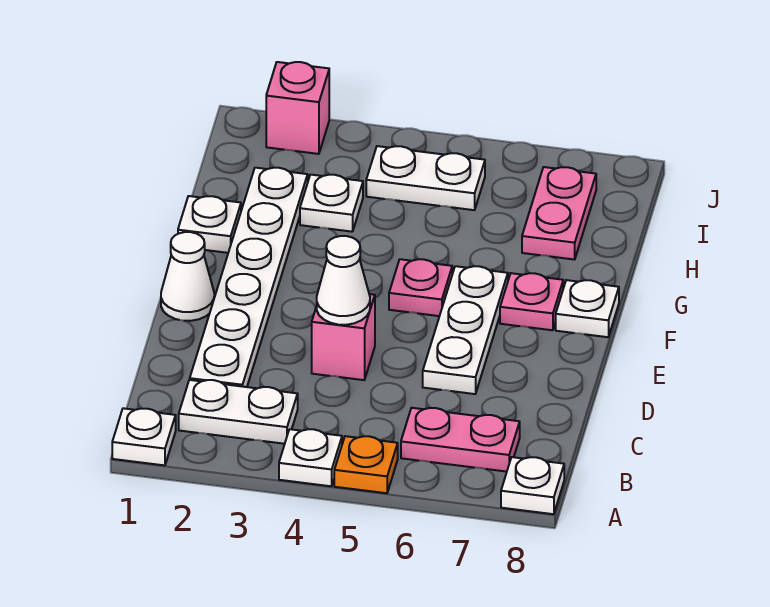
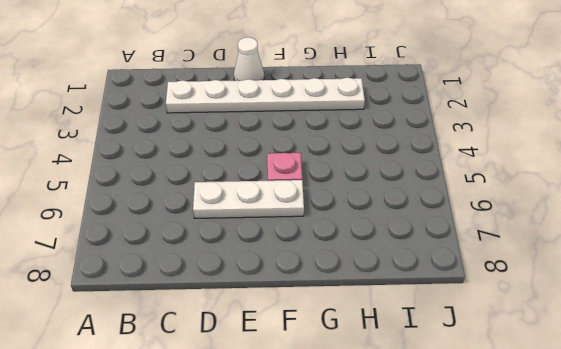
none -> white plate A1 level 1
none -> white plate A4 level 1
none -> orange plate A5 level 1

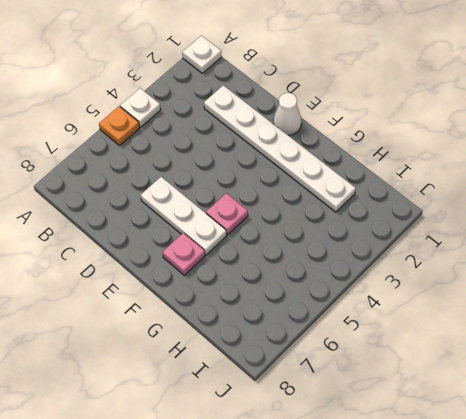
none -> white plate A8 level 1
none -> white plate B2:B3 level 1
none -> pink plate B6:B7 level 1

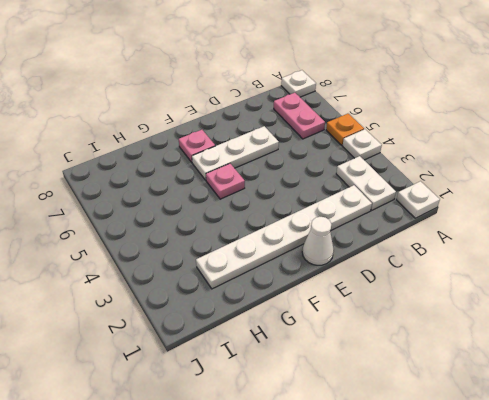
none -> pink brick D4 level 1
none -> white plate F8 level 1
none -> white plate G1 level 1

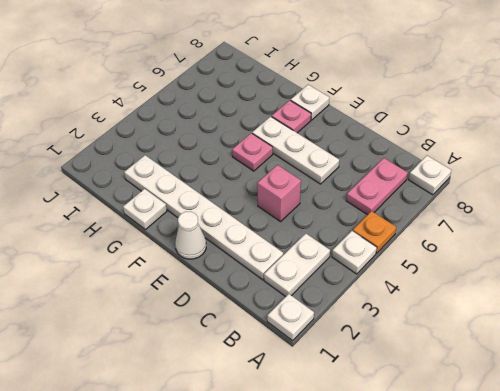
none -> white plate H3 level 1
none -> pink plate H7:I7 level 1
none -> white plate I4:I5 level 1

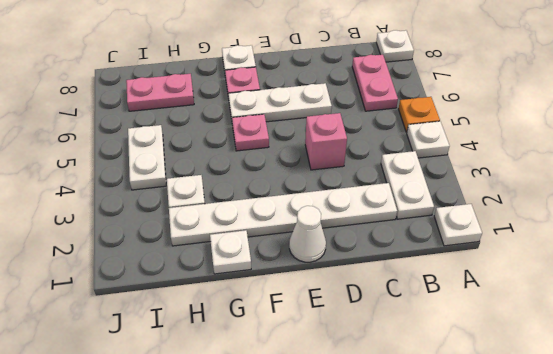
none -> pink brick J2 level 1
none -> white cone D4 level 2

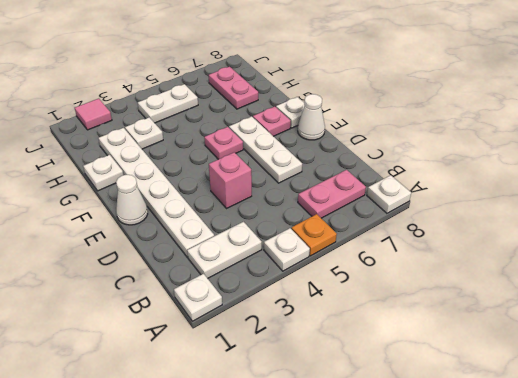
white cone E8 level 1 -> white cone D4 level 2
pink tile J2 level 1 -> pink brick J2 level 1

